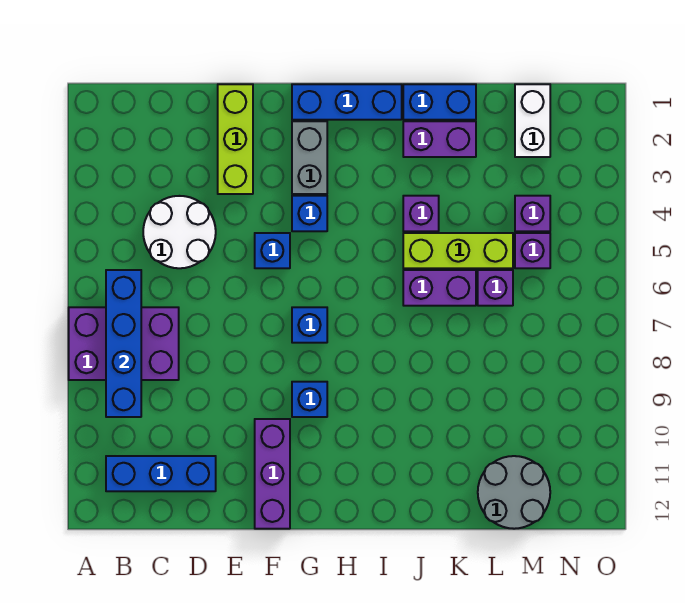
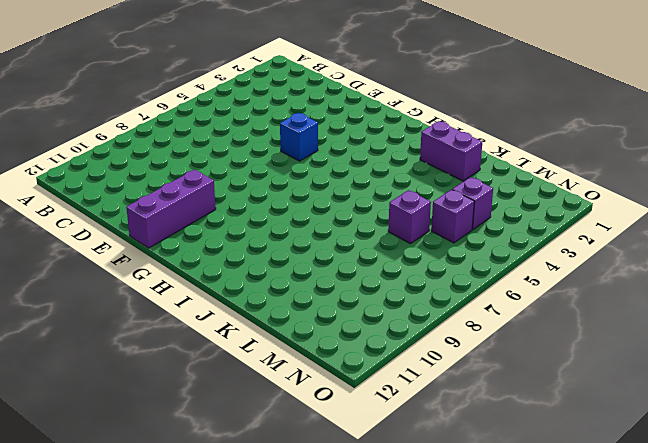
none -> purple brick A7:C8 level 1
none -> blue brick B11:D11 level 1
none -> white round brick C4:D5 level 1

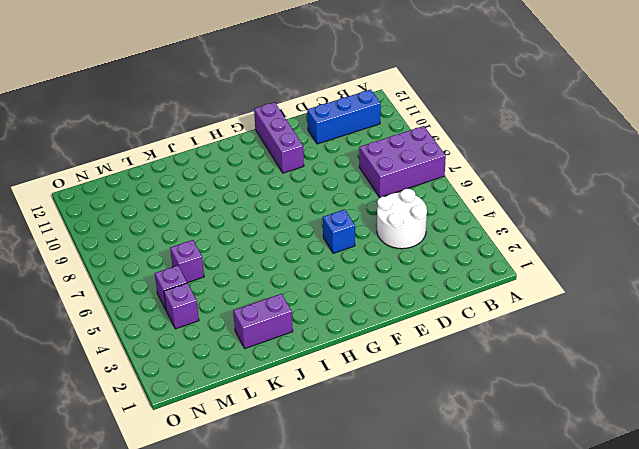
none -> lime brick E1:E3 level 1
none -> blue brick G1:I1 level 1
none -> grey brick G2:G3 level 1

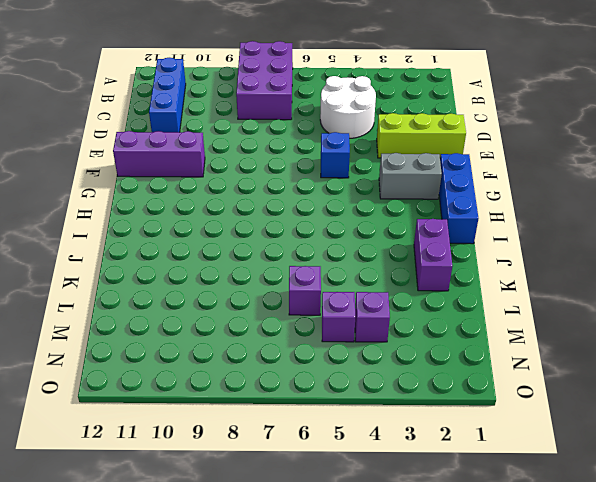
none -> blue brick G4 level 1
none -> blue brick G7 level 1
none -> blue brick G9 level 1

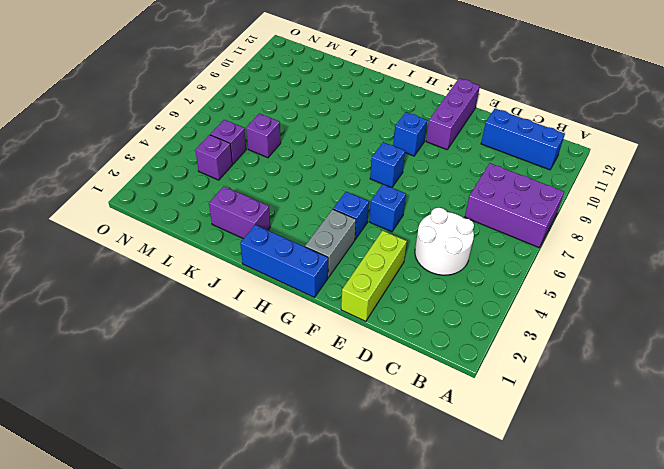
none -> blue brick J1:K1 level 1
none -> purple brick J4 level 1
none -> lime brick J5:L5 level 1

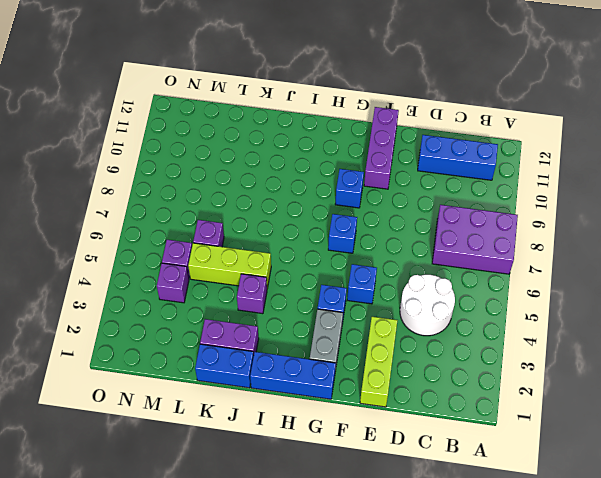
none -> purple brick J6:K6 level 1
none -> grey round brick L11:M12 level 1
none -> white brick M1:M2 level 1

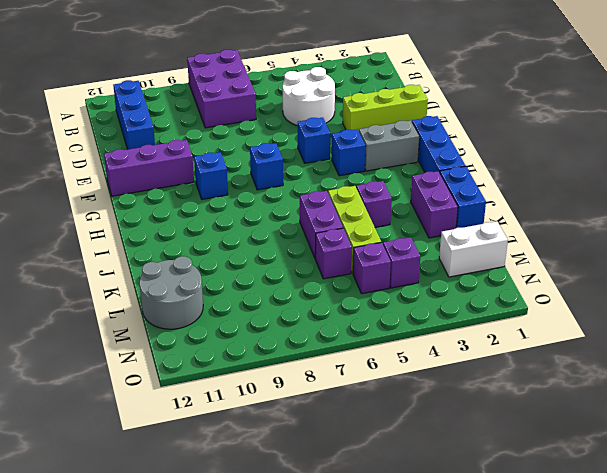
none -> blue brick B6:B9 level 2

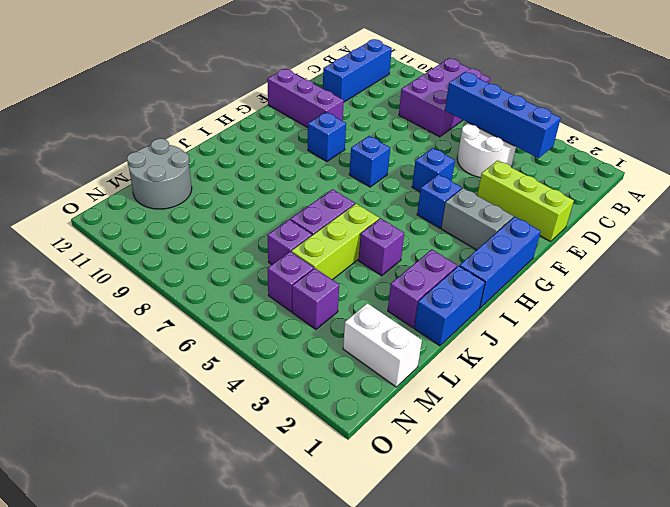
blue brick C3:C6 level 2 -> blue brick B6:B9 level 2

